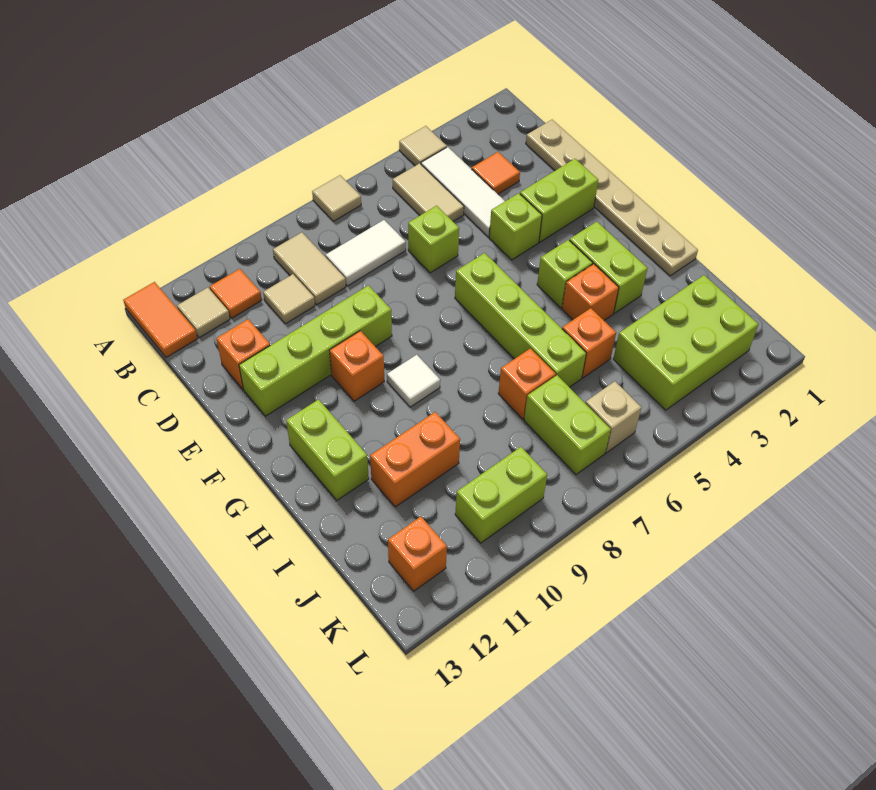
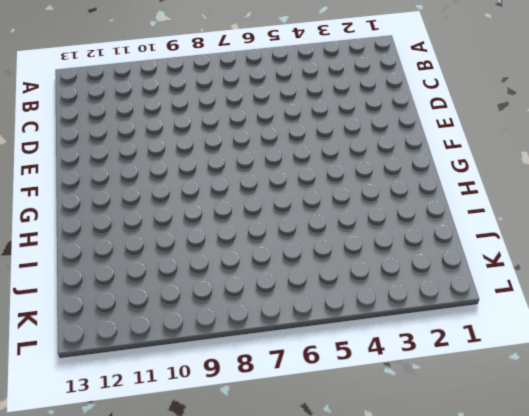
none -> tan tile A4 level 1
none -> tan tile A7 level 1
none -> orange tile A13:B13 level 1
none -> white tile B4:D4 level 1

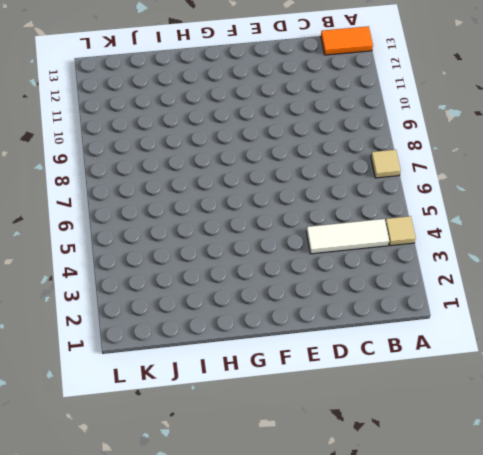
none -> tan tile B5:C5 level 1
none -> tan tile B9:C9 level 1
none -> orange tile B11 level 1
none -> tan tile B12 level 1

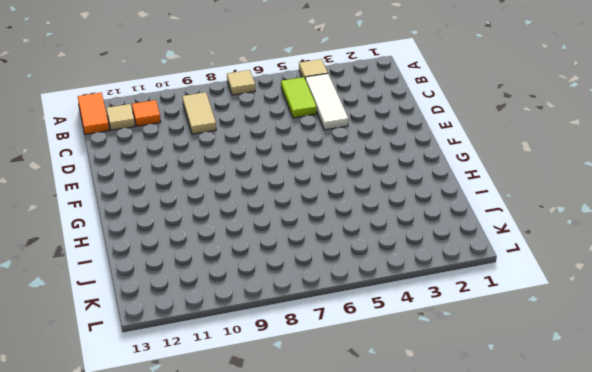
lime tile B5:C5 level 1 -> tan tile B5:C5 level 1
none -> tan plate C1:H1 level 1
none -> orange tile C3 level 1
none -> white tile C7:C8 level 1
none -> tan tile C10 level 1

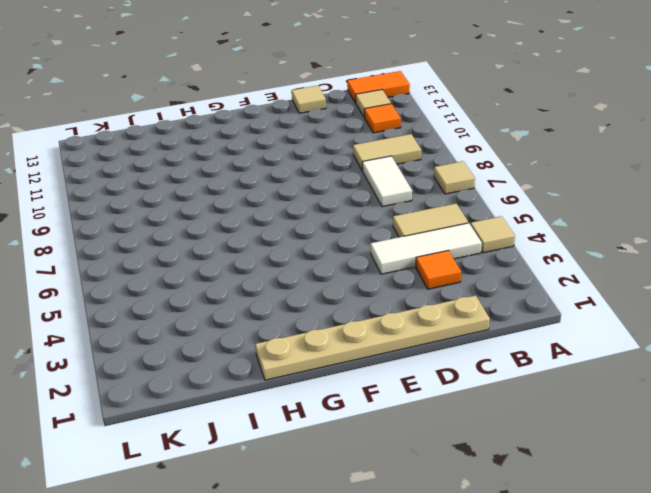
tan tile D13 level 1 -> tan tile C10 level 1
none -> lime brick D6 level 1
none -> orange brick D12 level 1
none -> lime brick E2:E3 level 1
none -> lime brick E4 level 1

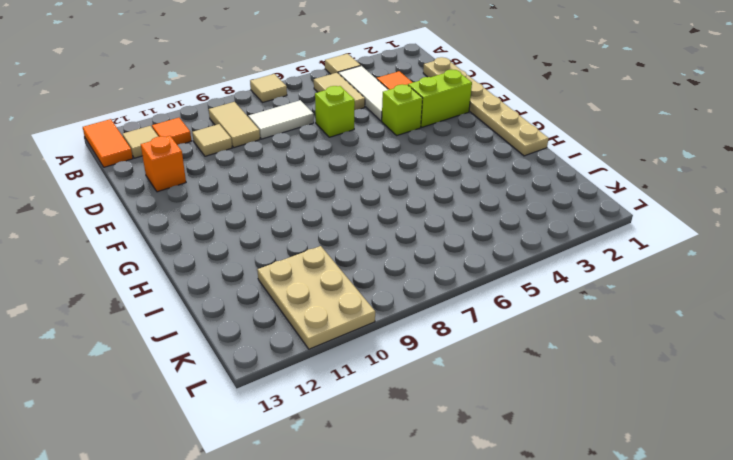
tan plate J10:L11 level 1 -> lime brick K9:K10 level 1
none -> lime brick E9:E12 level 1
none -> lime brick F6:I6 level 1
none -> orange brick F10 level 1
none -> lime brick G3:H3 level 1

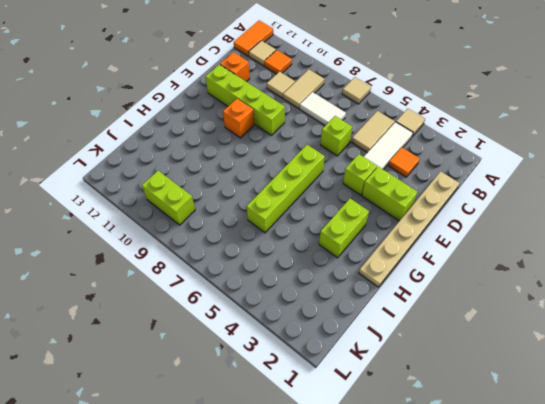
none -> lime brick G4 level 1
none -> white tile G9 level 1
none -> lime brick G12:H12 level 1
none -> orange brick H4 level 1

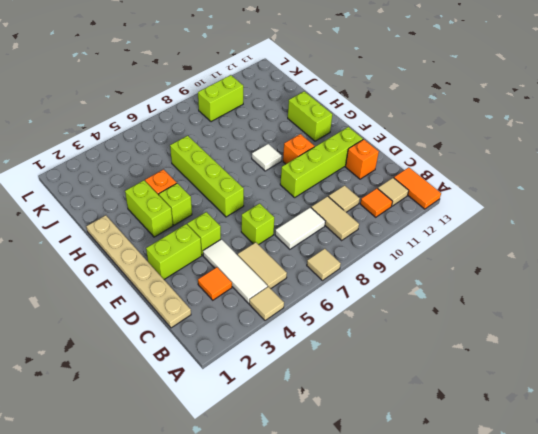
none -> orange brick I5 level 1
none -> orange brick I7 level 1
none -> orange brick I10:I11 level 1
none -> lime brick J2:K4 level 1

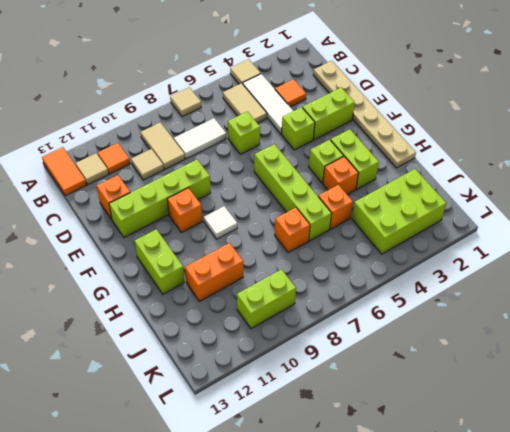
none -> lime brick J7:K7 level 1
none -> tan brick K6 level 1
none -> orange brick K12 level 1

